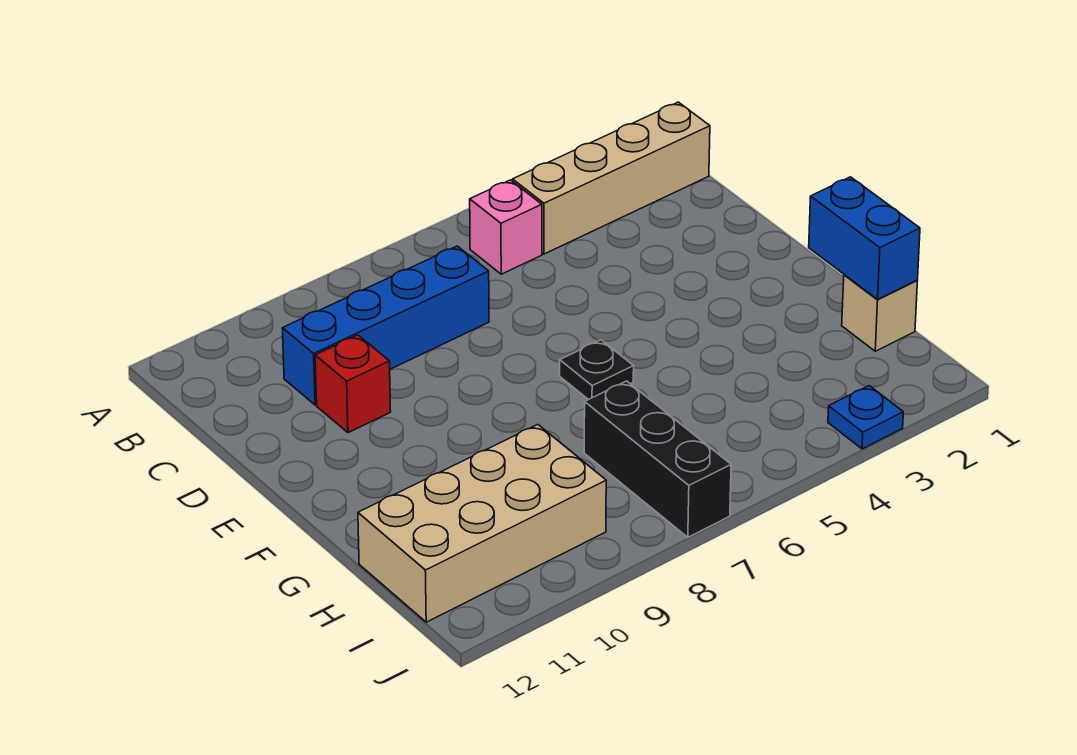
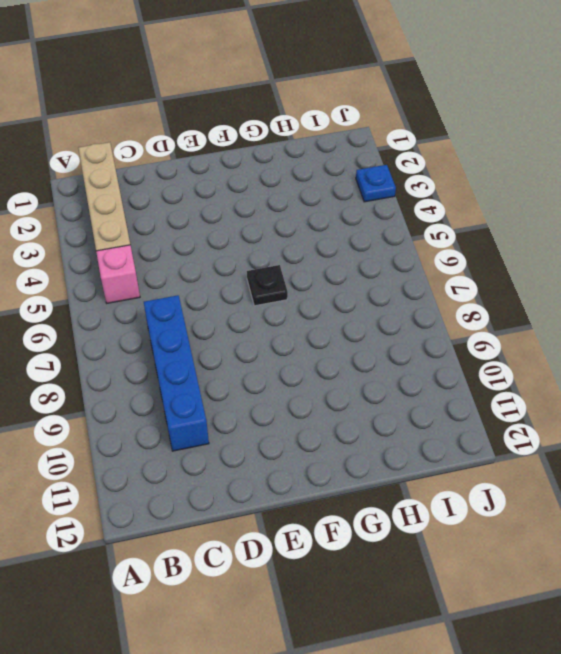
none -> red brick D10 level 1
none -> tan brick H1 level 1

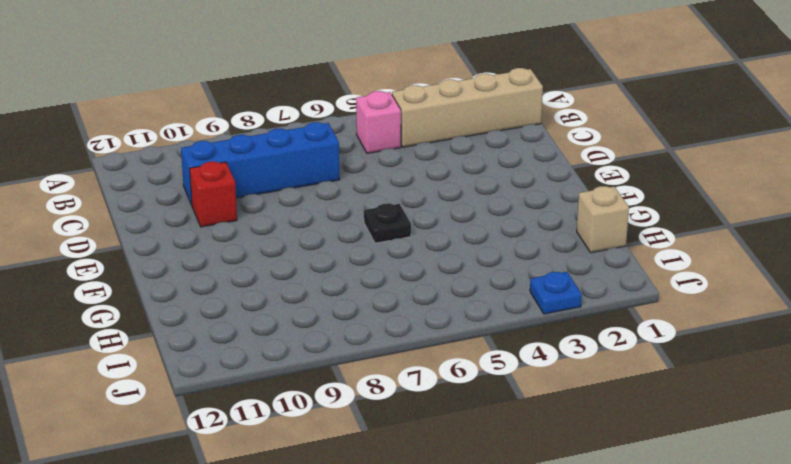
none -> black brick H7:J7 level 1
none -> tan brick H9:I12 level 1

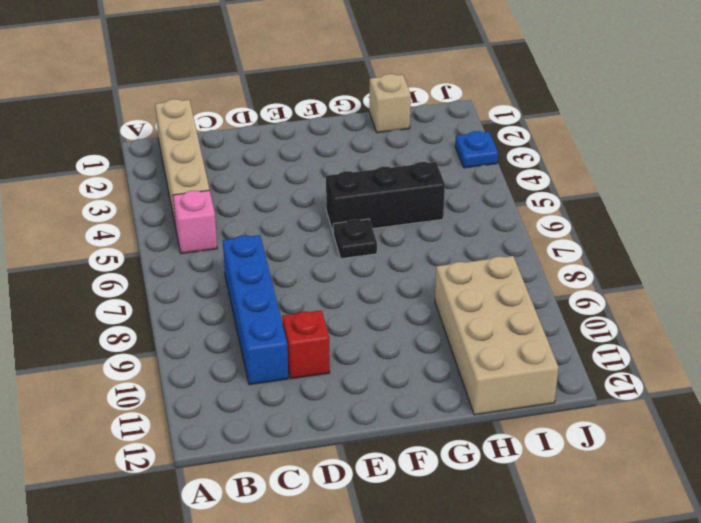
black brick F5:H5 level 1 -> black brick H7:J7 level 1
none -> blue brick G1:H1 level 2

